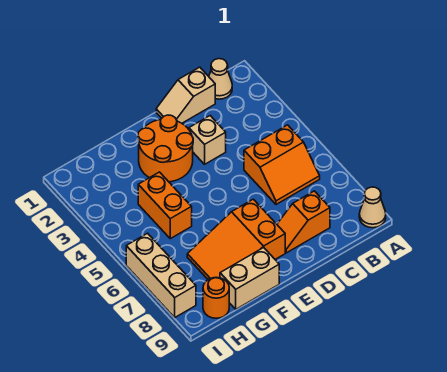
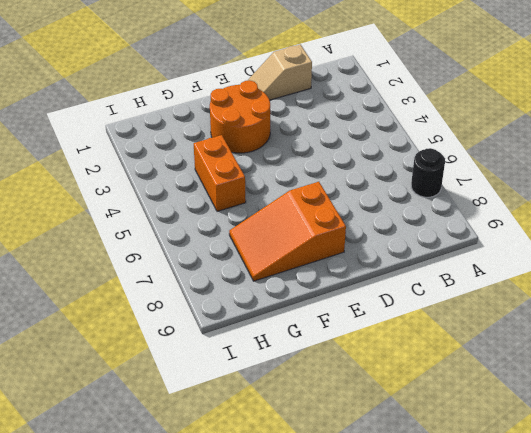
black round brick A7 level 1 -> none
none -> tan cone A9 level 1
none -> tan cone B1 level 1
none -> orange slope B5:C6 level 1 top 5

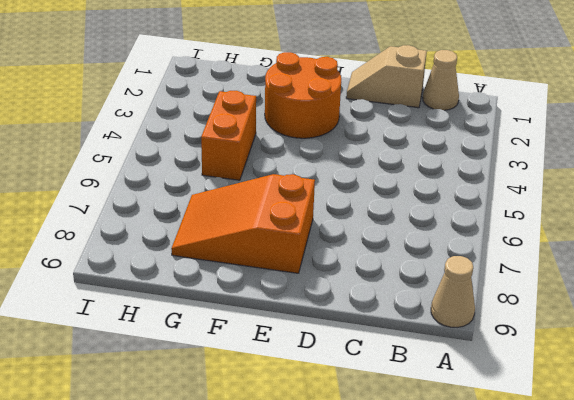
none -> orange slope B5:C6 level 1 top 5
none -> orange slope C8:D8 level 1 top C
none -> tan brick D3 level 1

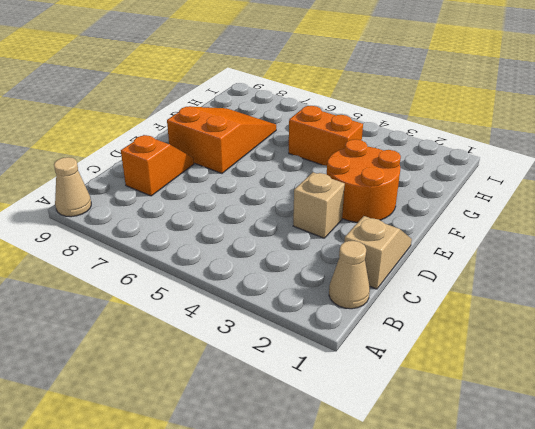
none -> orange slope B5:C6 level 1 top 5
none -> tan brick F9:G9 level 1
none -> orange round brick H9 level 1

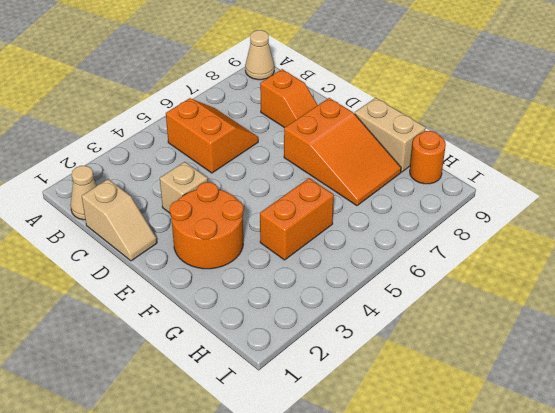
none -> tan brick I6:I8 level 1

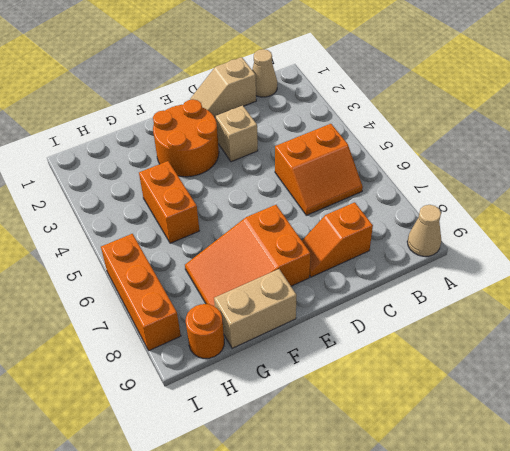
orange brick I6:I8 level 1 -> tan brick I6:I8 level 1

